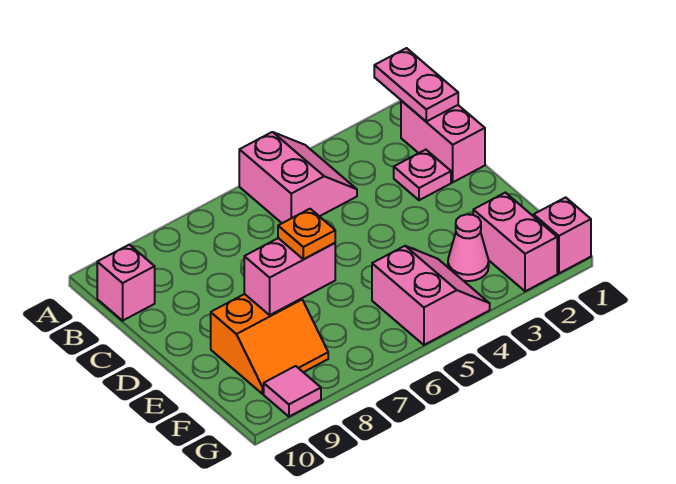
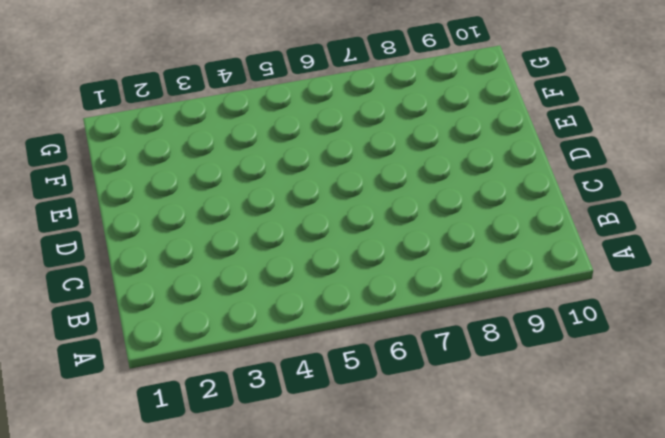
none -> pink slope A4:B5 level 1 top 5
none -> pink brick B1:C1 level 1
none -> pink brick B10 level 1

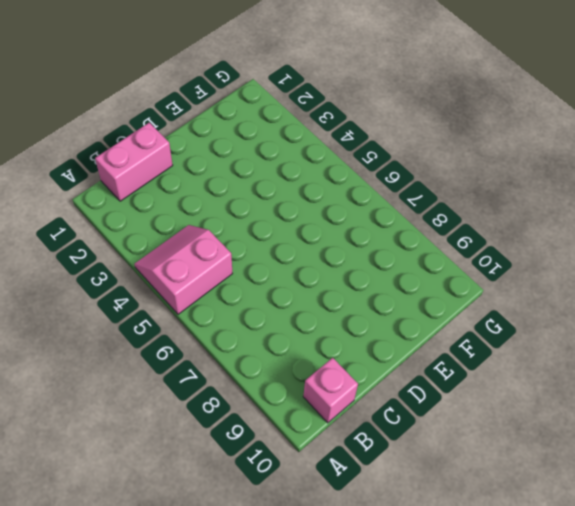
none -> pink plate C2 level 1
none -> orange slope E8:F9 level 1 top E
none -> pink brick F2:G2 level 1

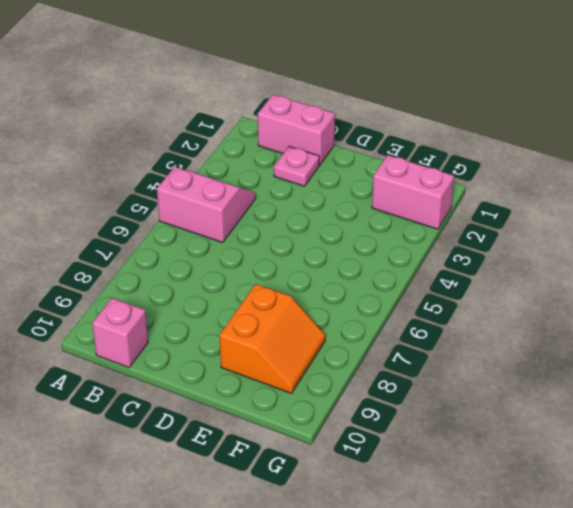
none -> pink cone F3 level 1
none -> pink slope F4:G5 level 1 top 5
none -> pink brick G1 level 1

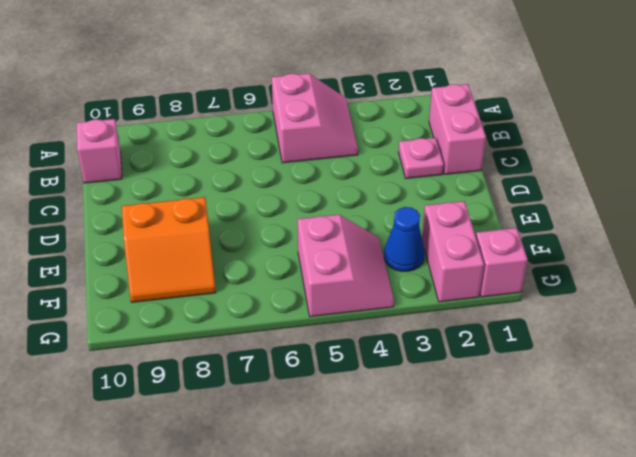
blue cone F3 level 1 -> pink cone F3 level 1
none -> pink tile G9 level 1
none -> pink plate A1:B1 level 2
none -> pink brick E7:E8 level 2

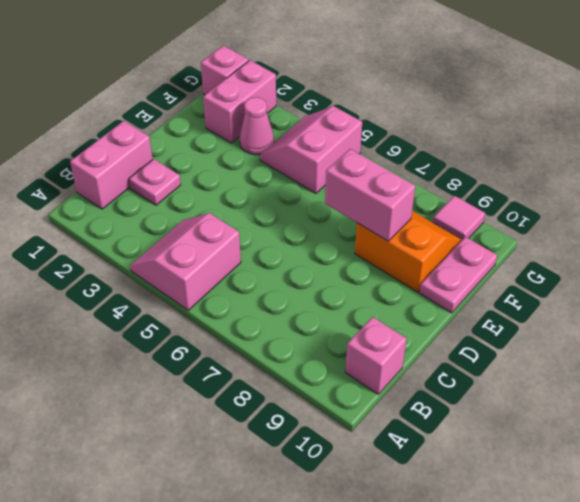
pink plate E10:F10 level 1 -> pink plate A1:B1 level 2
none -> orange plate E7 level 3

